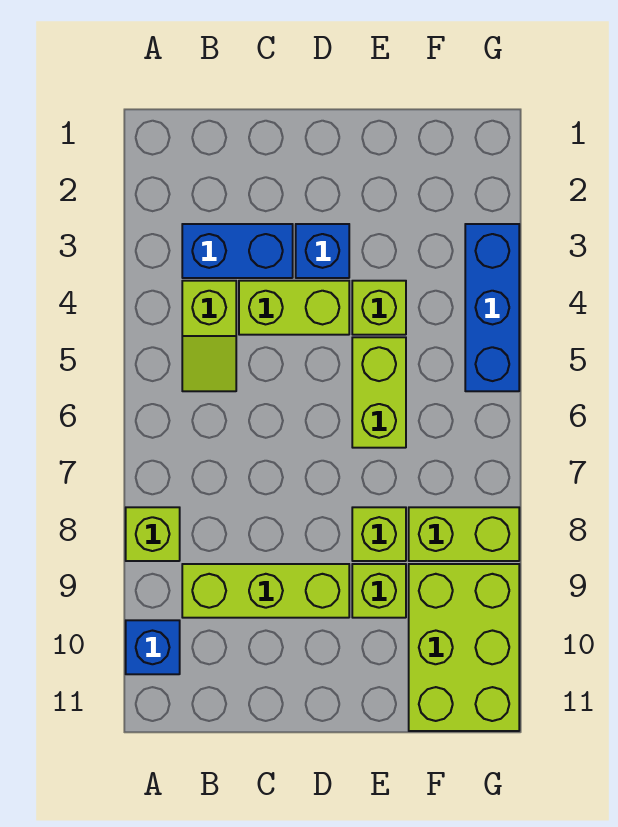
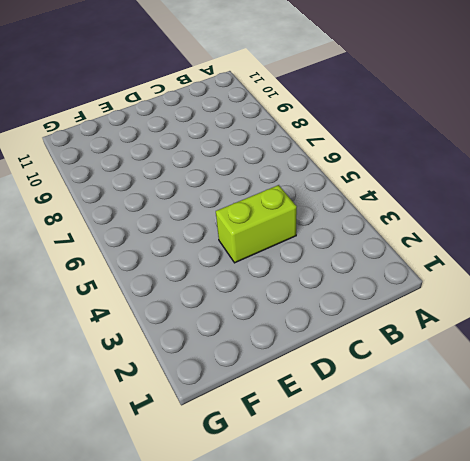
none -> lime brick A8 level 1
none -> blue brick A10 level 1
none -> blue brick B3:C3 level 1

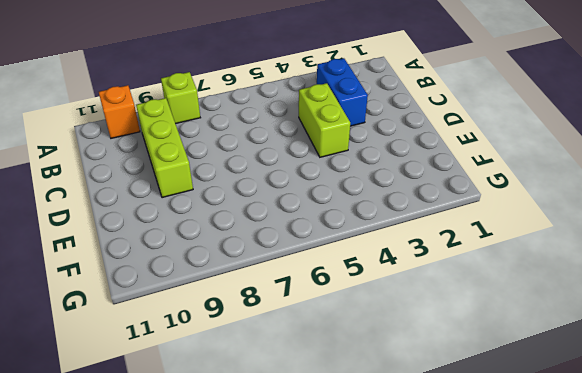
orange brick A10 level 1 -> blue brick A10 level 1
none -> lime slope B4:B5 level 1 top 4
none -> blue brick D3 level 1
none -> lime brick E4 level 1

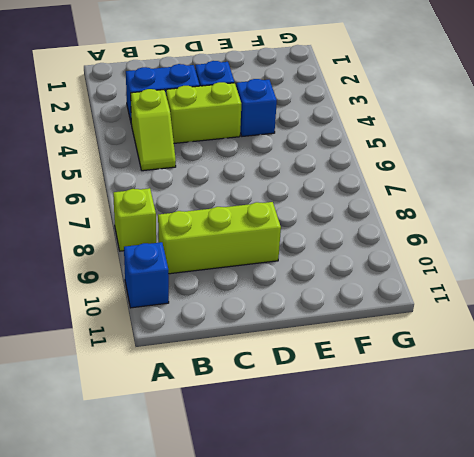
blue brick E4 level 1 -> lime brick E4 level 1
none -> lime brick E5:E6 level 1
none -> lime brick E8 level 1
none -> lime brick E9 level 1

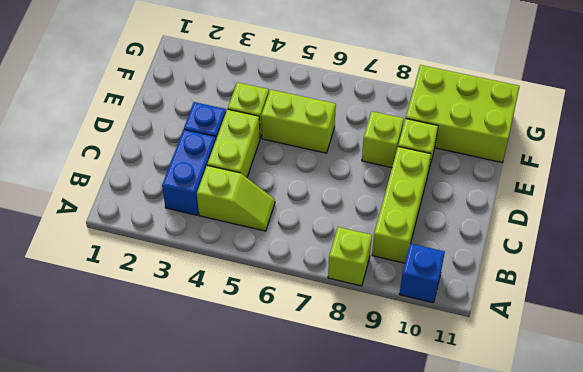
none -> lime brick F8:G8 level 1
none -> blue brick G3:G5 level 1

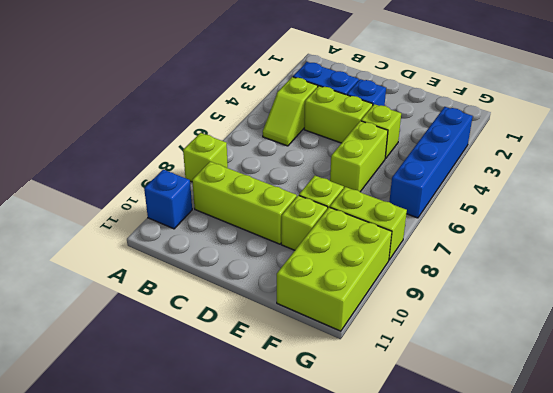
blue brick G3:G6 level 1 -> blue brick G3:G5 level 1

